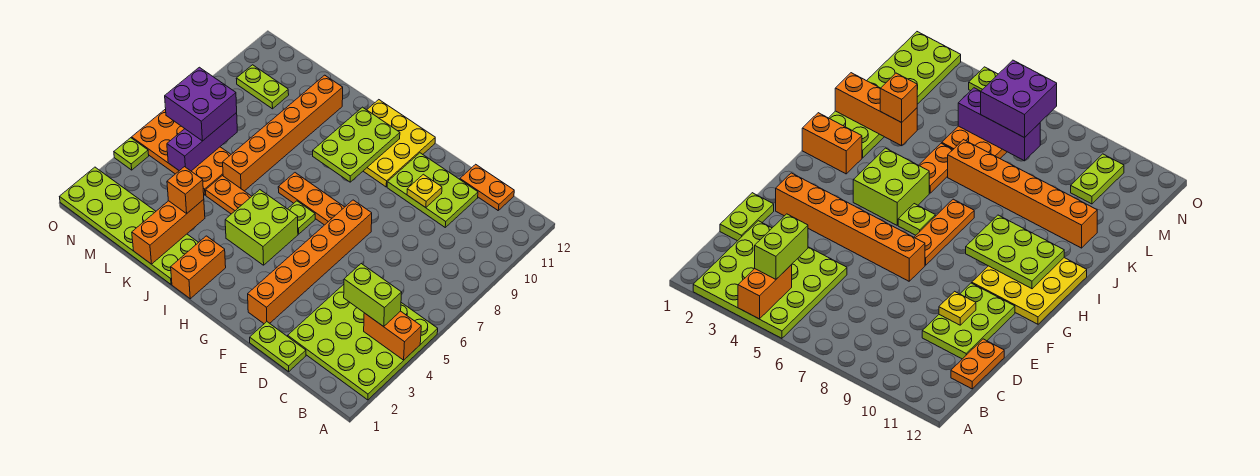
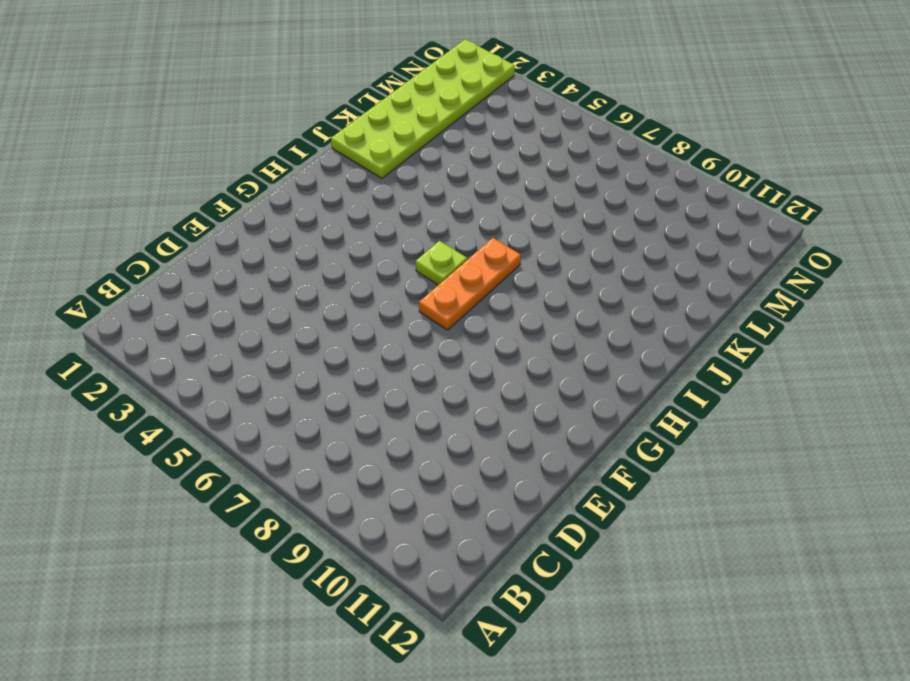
none -> lime plate A2:D5 level 1
none -> orange plate C12:D12 level 1
none -> lime plate D1:E1 level 1

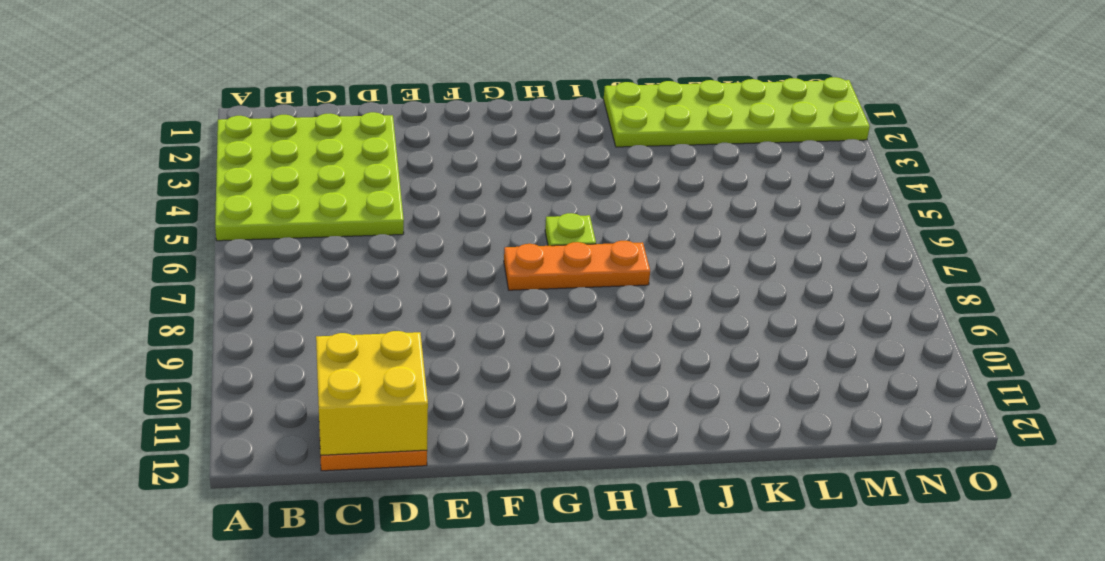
yellow brick C11:D12 level 2 -> none
none -> lime plate D1:E1 level 1
none -> lime plate D10:F11 level 1
none -> orange brick F2:F7 level 1

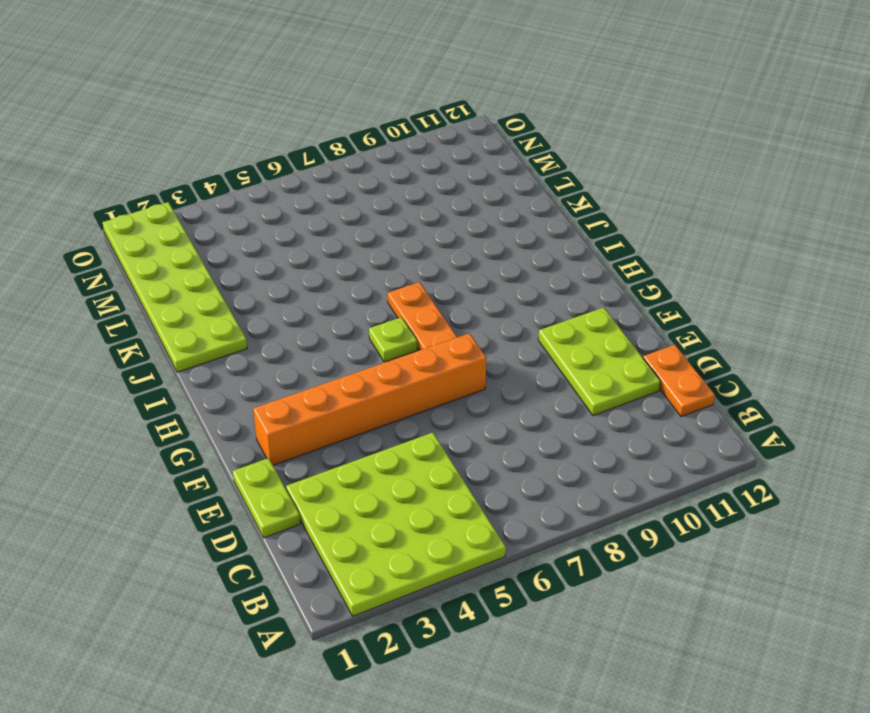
none -> yellow plate G10:I12 level 1
none -> lime brick H4:I5 level 1
none -> orange brick I1:I2 level 1

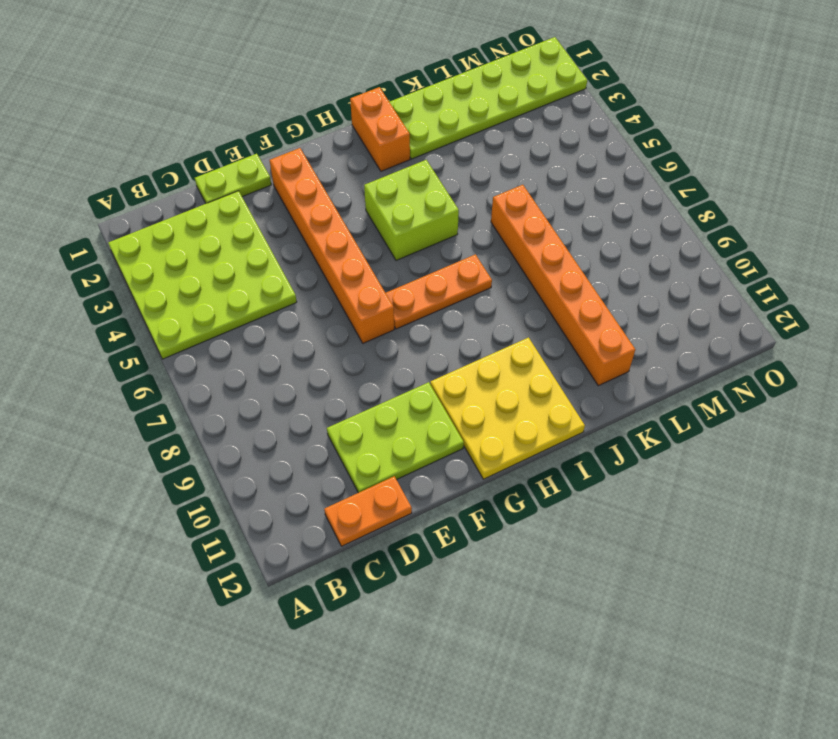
none -> lime plate H6 level 1
none -> orange plate J5:K5 level 1
none -> orange plate L5:O6 level 1

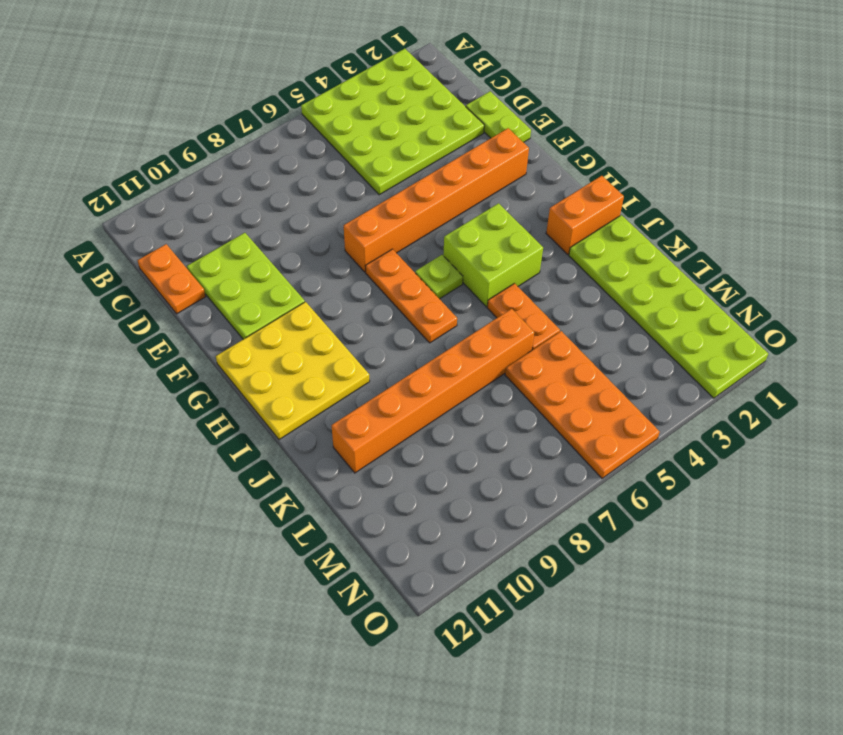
none -> lime plate M10:N10 level 1
none -> lime plate O4 level 1
none -> orange brick A4:B4 level 2

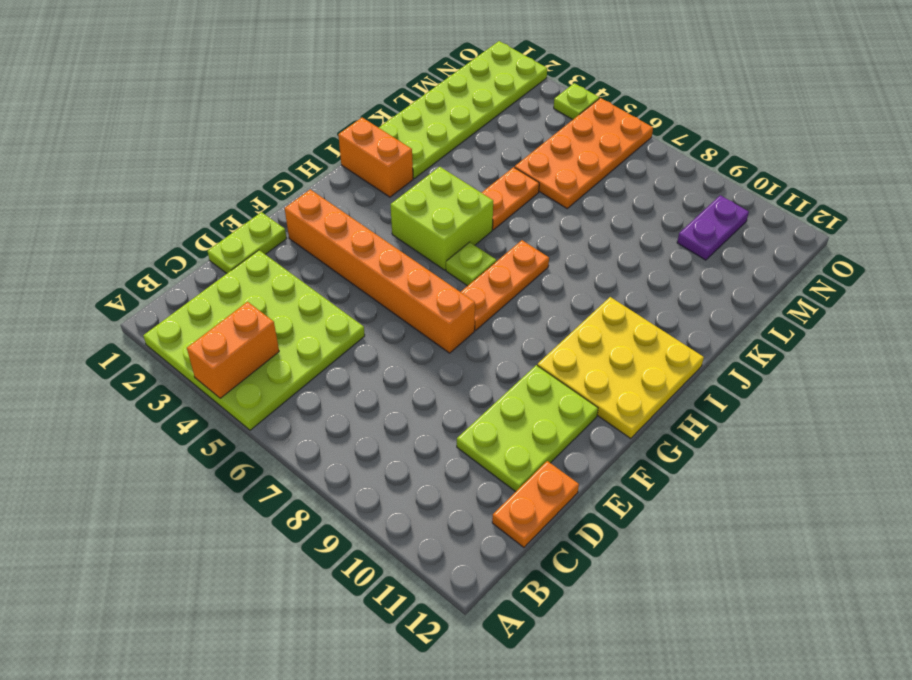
purple plate M10:N10 level 1 -> lime plate M10:N10 level 1
none -> orange brick K6:K11 level 1
none -> yellow plate E10 level 2
none -> lime plate H9:I11 level 2

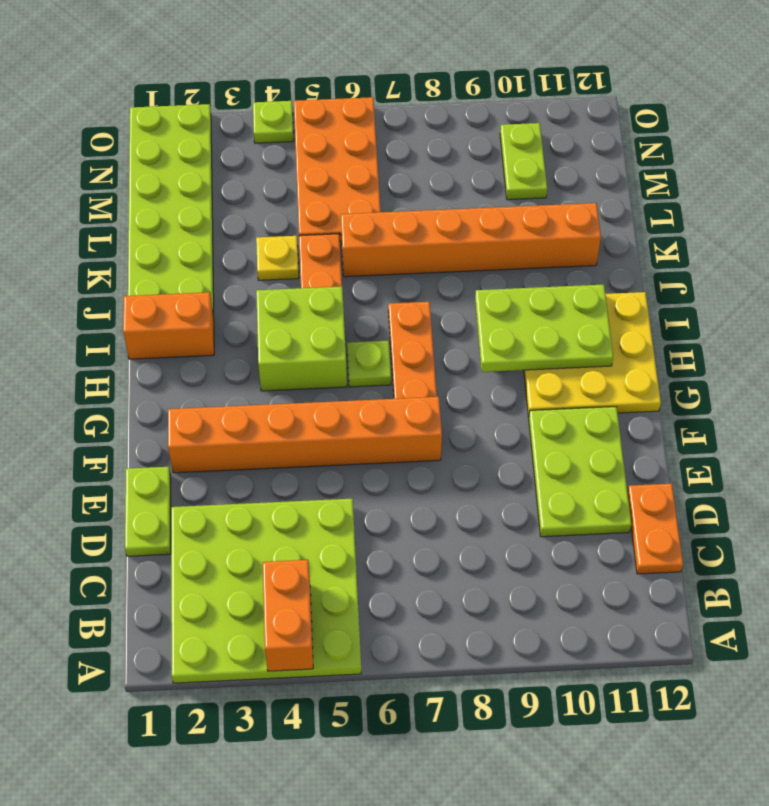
yellow plate K4 level 1 -> yellow plate E10 level 2
none -> orange brick K1:K3 level 2
none -> purple brick M5:M7 level 2
none -> lime brick B4:C4 level 3

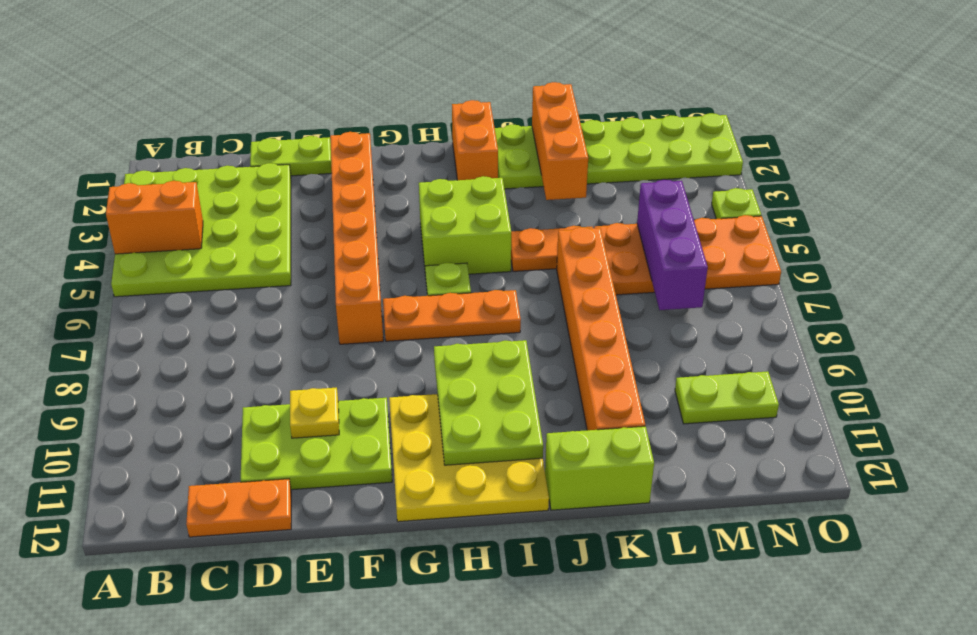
lime brick J12:K12 level 1 -> lime brick B4:C4 level 3
none -> orange brick K3 level 3
none -> purple brick M6:N7 level 3

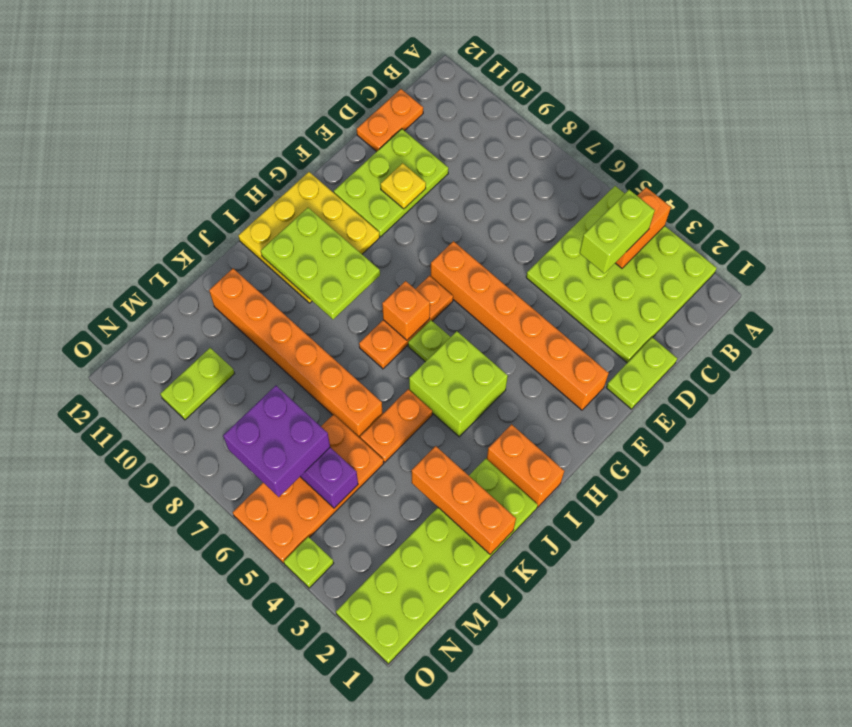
orange brick H7 level 2 -> orange brick K3 level 3

